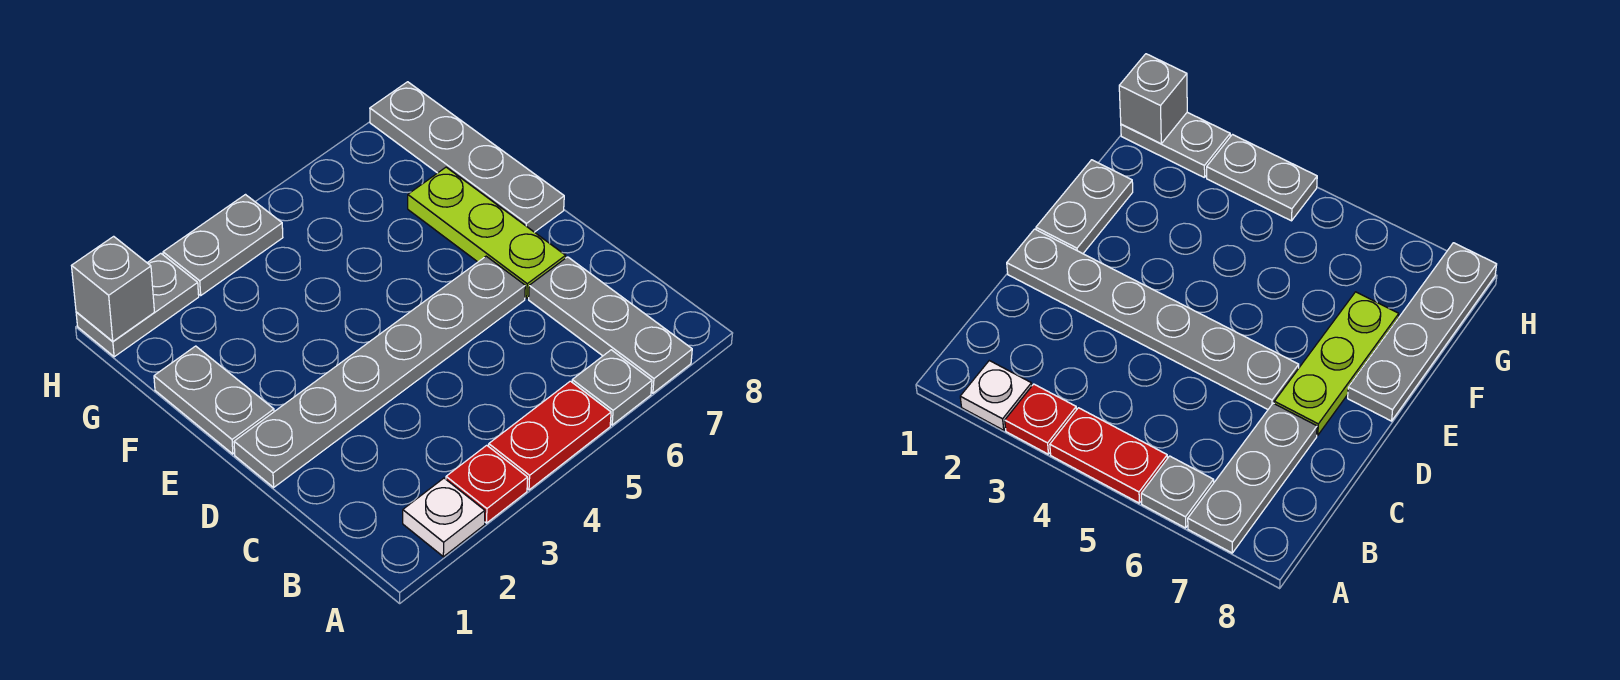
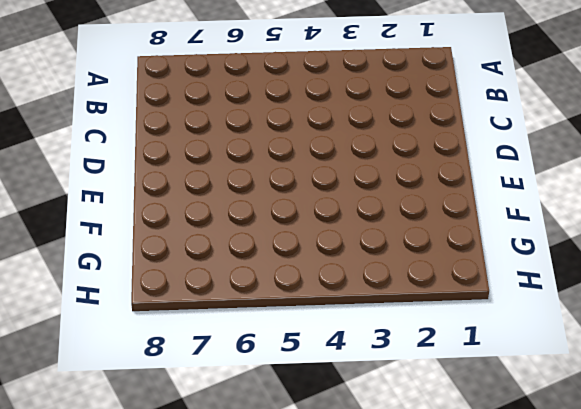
none -> white plate A2 level 1
none -> red plate A3 level 1
none -> red plate A4:A5 level 1

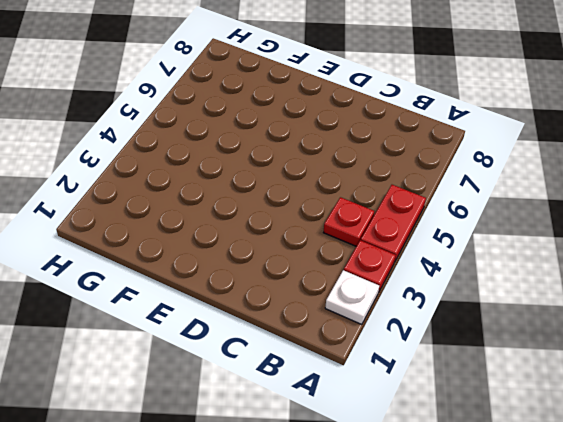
red plate B4 level 1 -> none
none -> grey plate A6 level 1
none -> grey plate A7:C7 level 1
none -> grey plate D1:D6 level 1

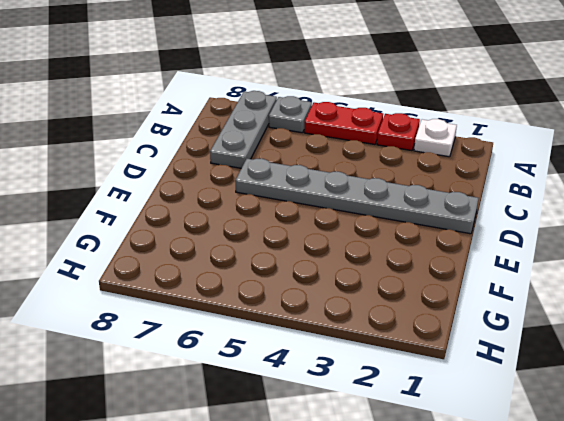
none -> lime plate D7:F7 level 1
none -> grey plate E1:F1 level 1
none -> grey plate E8:H8 level 1

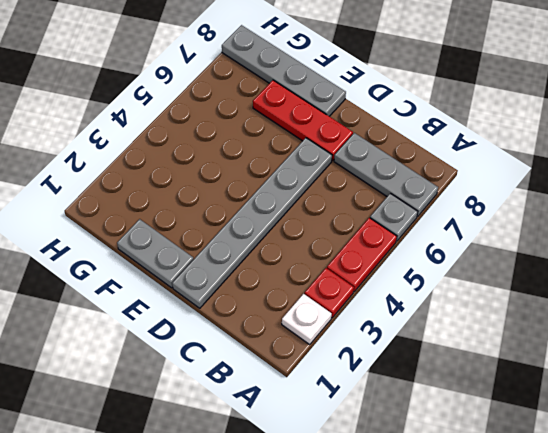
red plate D7:F7 level 1 -> lime plate D7:F7 level 1
none -> grey plate H1:H2 level 1
none -> grey plate H3:H4 level 1
none -> grey brick H1 level 2

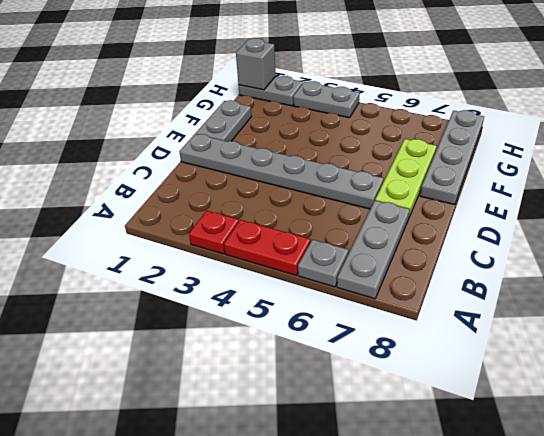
none -> white plate A2 level 1

